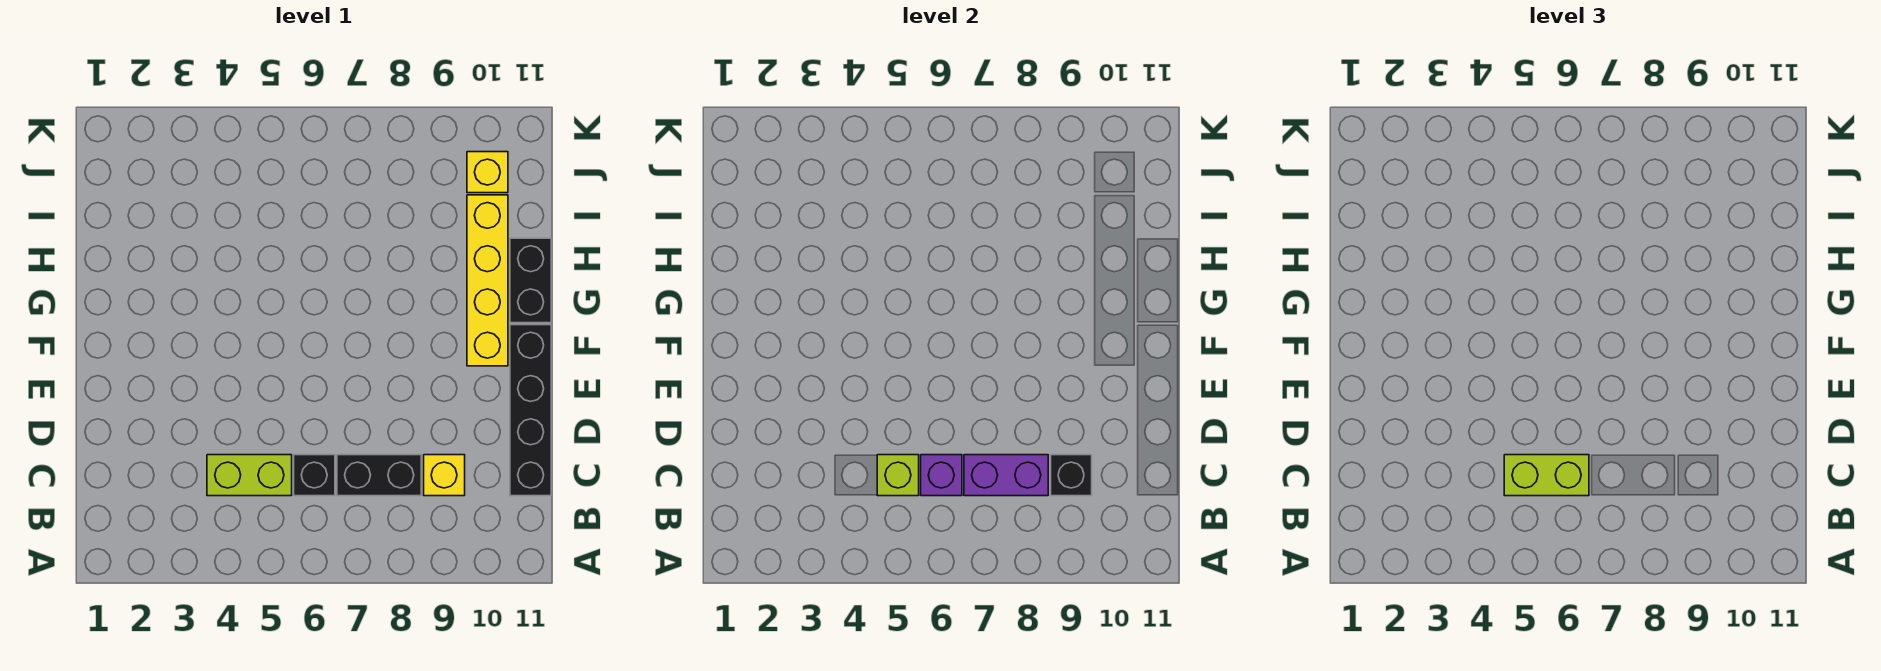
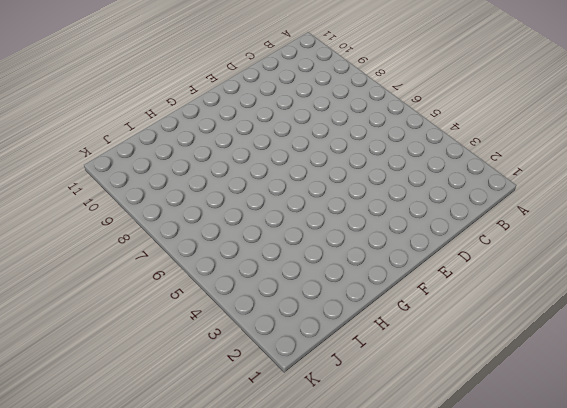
none -> lime brick C4:C5 level 1
none -> black brick C6 level 1
none -> black brick C7:C8 level 1

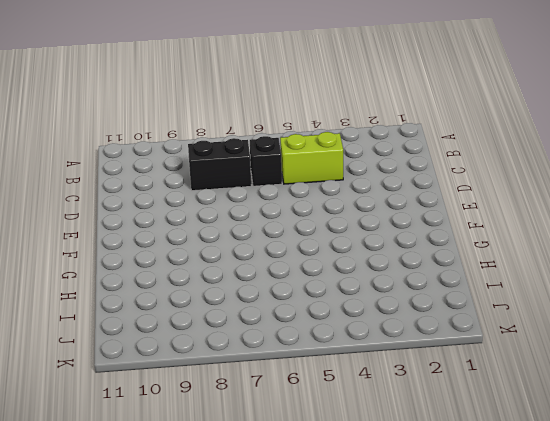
none -> yellow brick C9 level 1
none -> black brick C11:F11 level 1
none -> yellow brick F10:I10 level 1

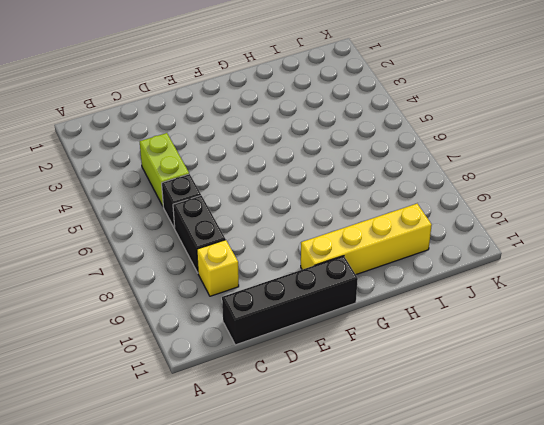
none -> black brick G11:H11 level 1
none -> yellow brick J10 level 1
none -> lime brick C5 level 2

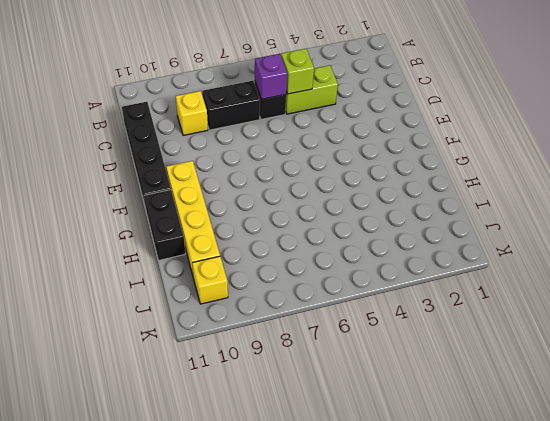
none -> purple brick C7:C8 level 2
none -> black brick C9 level 2
none -> lime brick C5:C6 level 3

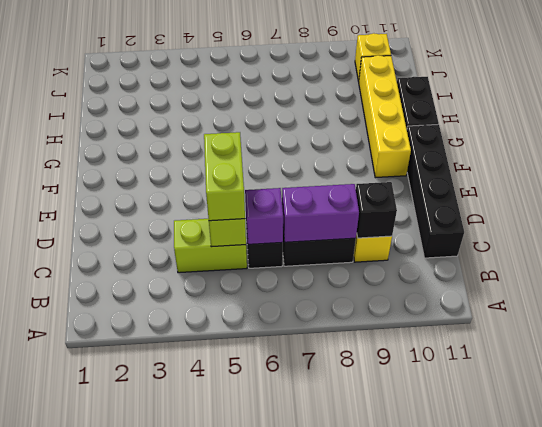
lime brick C5:D5 level 3 -> lime brick C5:C6 level 3

